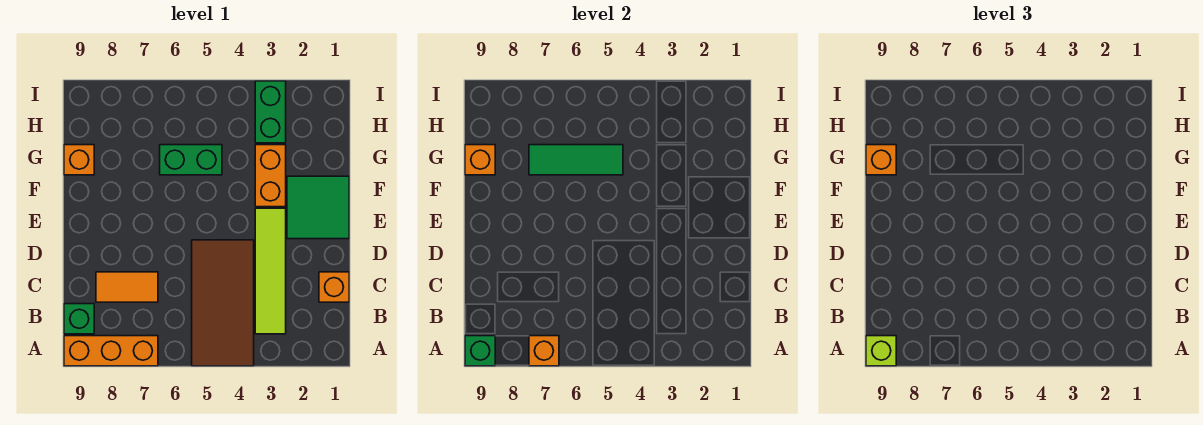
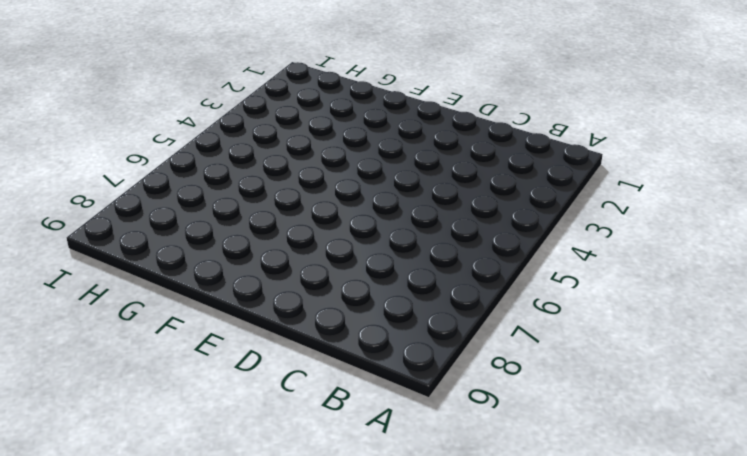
none -> brown tile A4:D5 level 1
none -> orange brick A7:A9 level 1
none -> lime tile B3:E3 level 1

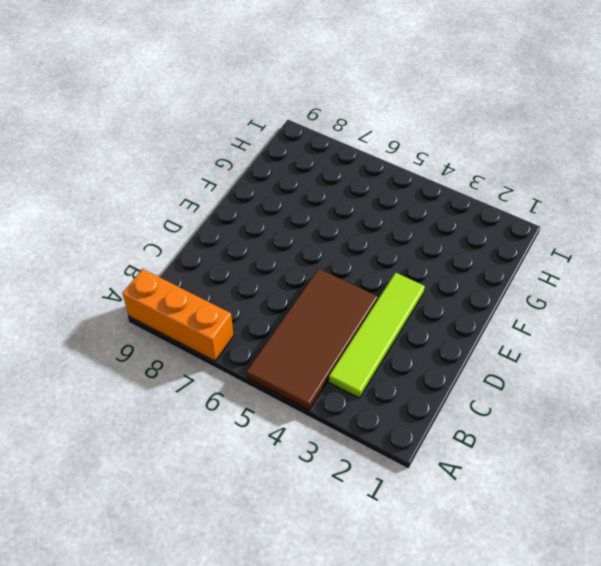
none -> green brick B9 level 1
none -> orange brick C1 level 1
none -> orange tile C7:C8 level 1

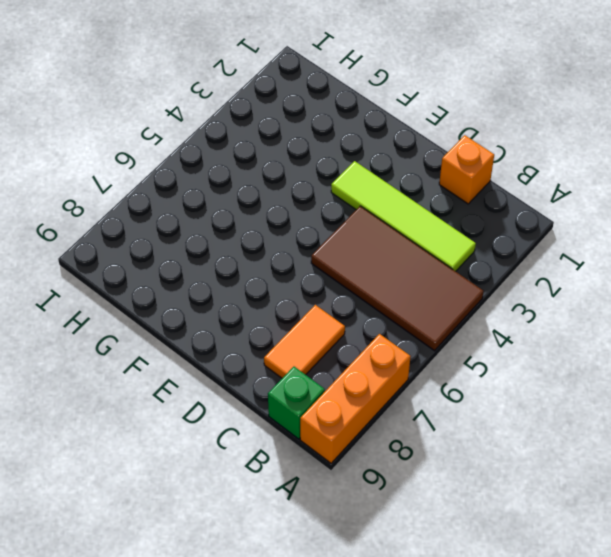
none -> green tile E1:F2 level 1
none -> orange brick F3:G3 level 1
none -> green brick G5:G6 level 1

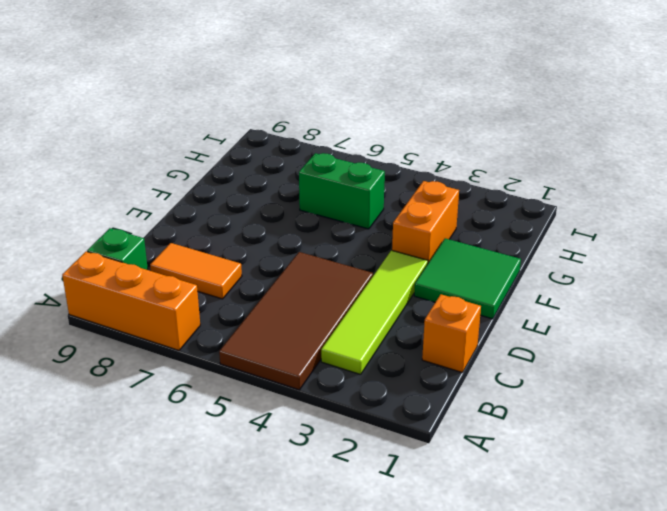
none -> orange brick G9 level 1
none -> green brick H3:I3 level 1
none -> orange brick A7 level 2

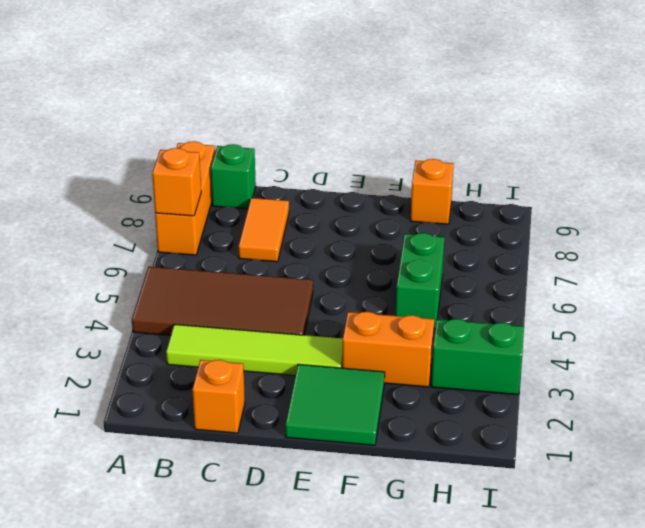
none -> green brick A9 level 2
none -> green tile G5:G7 level 2
none -> orange brick G9 level 2

